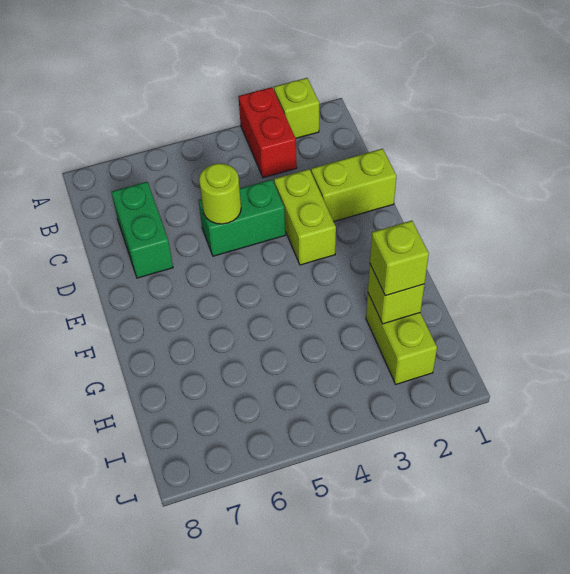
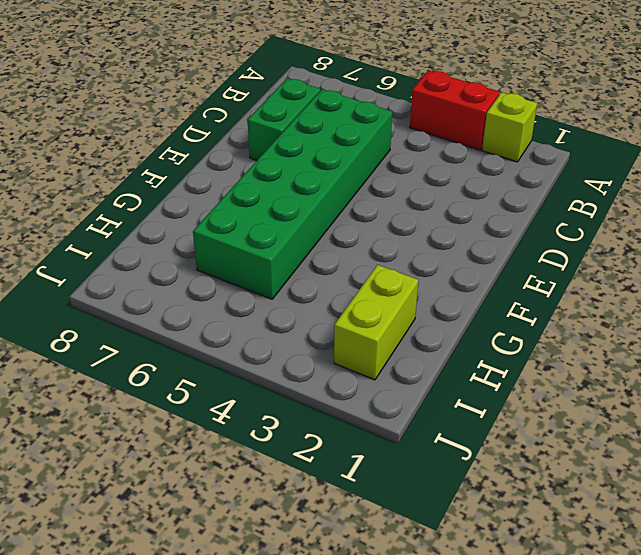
red brick A3:A4 level 1 -> red brick A3:B3 level 1
green brick C5:H6 level 1 -> green brick D4:D5 level 1
none -> lime brick D1:D2 level 1
none -> lime brick D3:E3 level 1

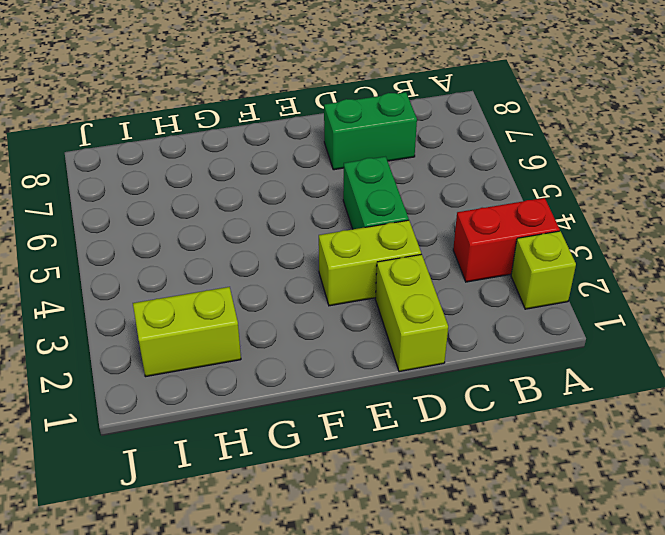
none -> lime round brick D5 level 2
none -> lime brick H2 level 2

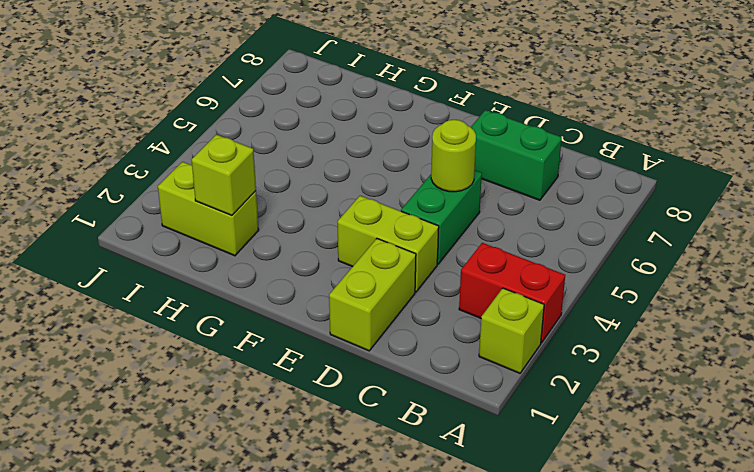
none -> lime brick H2 level 3

